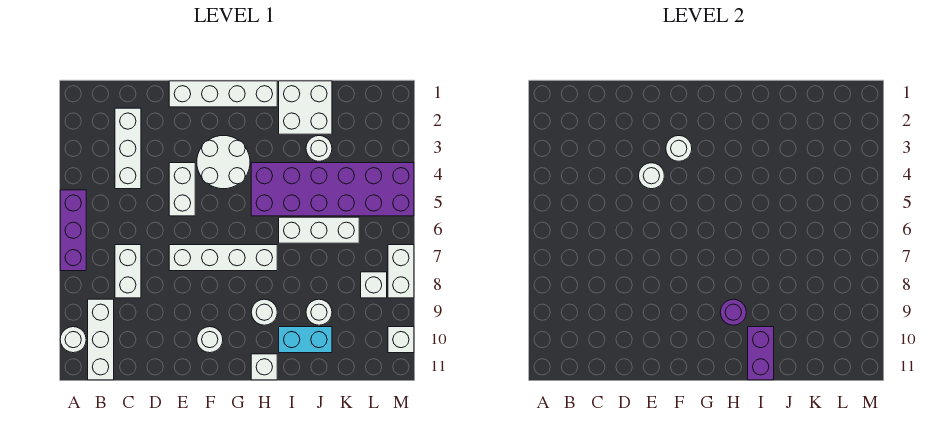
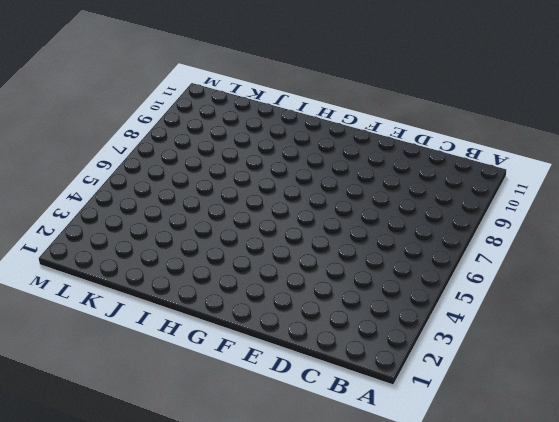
none -> purple brick A5:A7 level 1
none -> white round brick A10 level 1
none -> white brick B9:B11 level 1

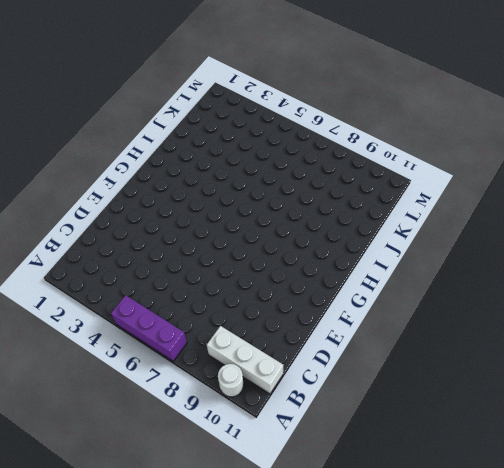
none -> white brick C2:C4 level 1
none -> white brick C7:C8 level 1
none -> white brick E1:H1 level 1

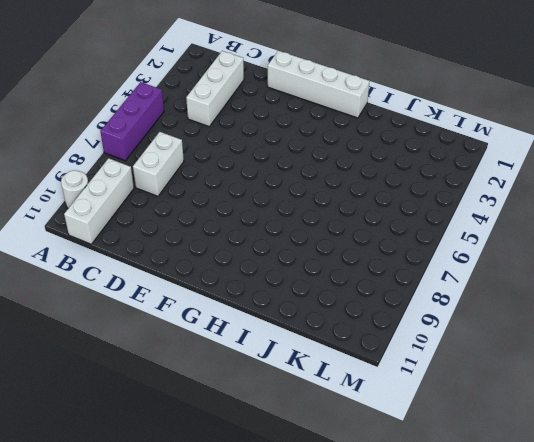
none -> white brick E4:E5 level 1
none -> white brick E7:H7 level 1
none -> white round brick F3:G4 level 1

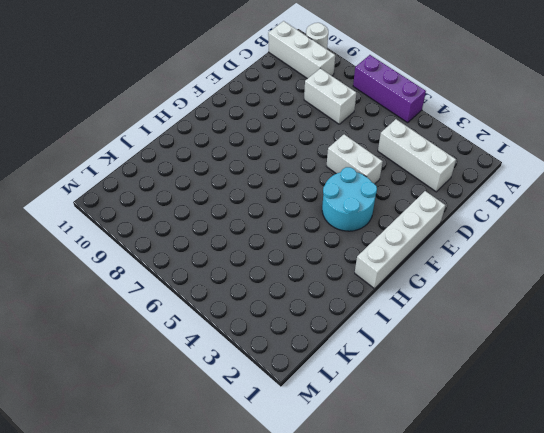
cyan round brick F3:G4 level 1 -> white round brick F3:G4 level 1
none -> white brick E7:H7 level 1
none -> white round brick F10 level 1
none -> purple brick H4:M5 level 1

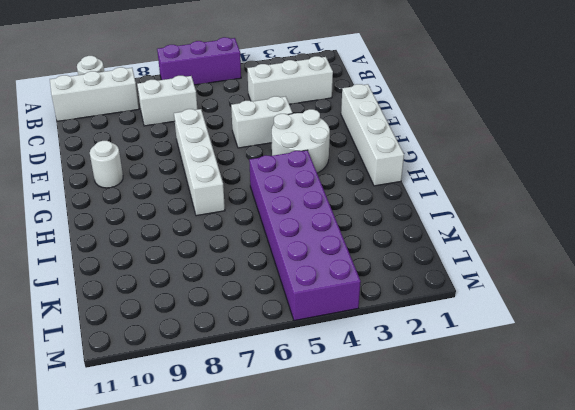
none -> white round brick H9 level 1
none -> white brick H11 level 1
none -> white brick I1:J2 level 1

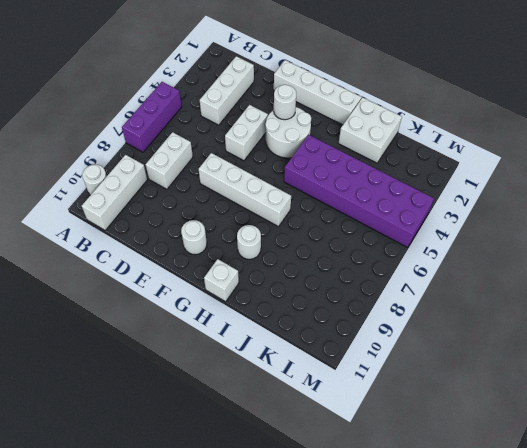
none -> white brick I6:K6 level 1
none -> cyan brick I10:J10 level 1
none -> white round brick J3 level 1

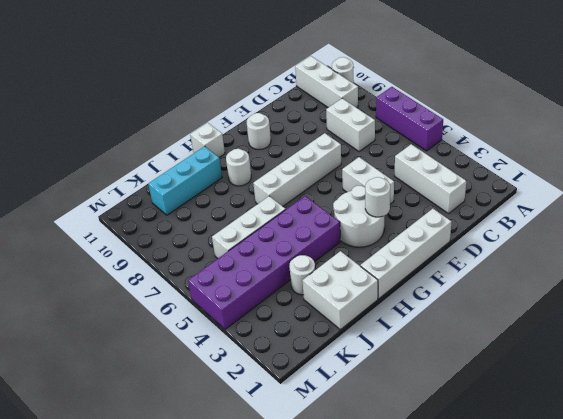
cyan brick I10:K10 level 1 -> cyan brick I10:J10 level 1
none -> white round brick J9 level 1
none -> white brick L8 level 1
none -> white brick M7:M8 level 1

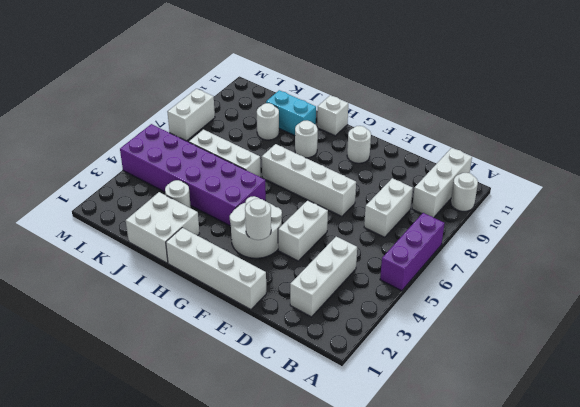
none -> white brick L8 level 1
none -> white brick M10 level 1
none -> white round brick E4 level 2

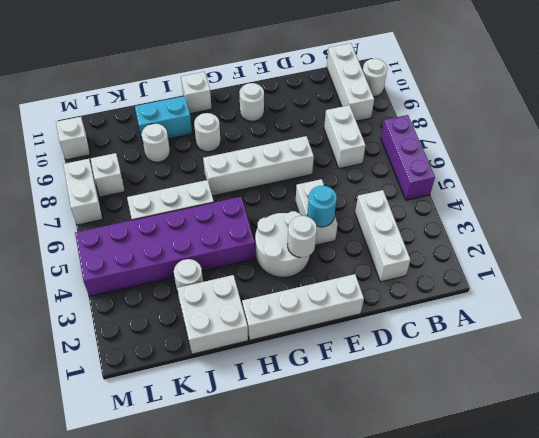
cyan round brick E4 level 2 -> white round brick E4 level 2
none -> purple round brick H9 level 2
none -> purple brick I10:I11 level 2

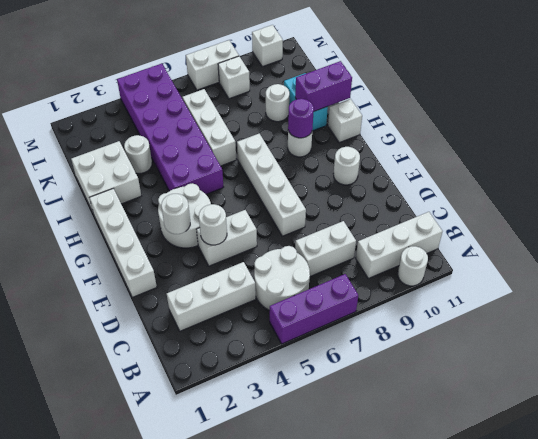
white round brick B5:C6 level 1 -> none

